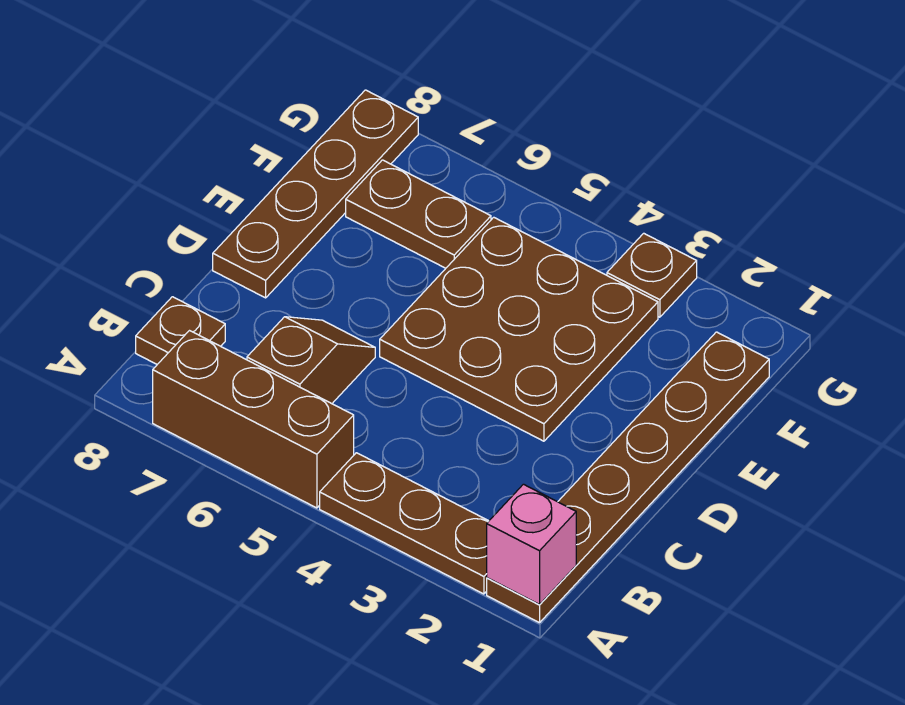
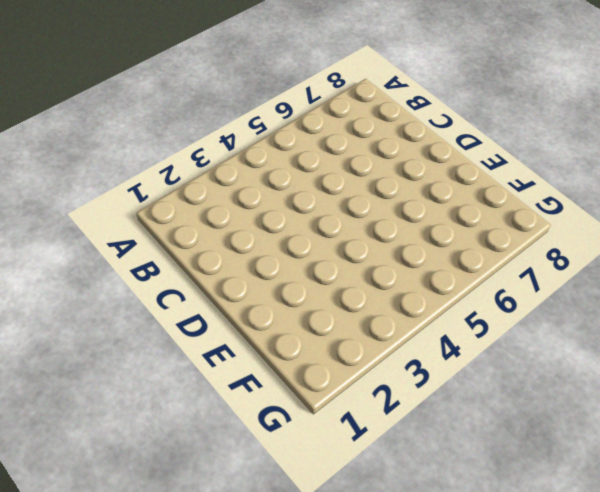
none -> brown plate A1:F1 level 1
none -> brown plate A2:A4 level 1

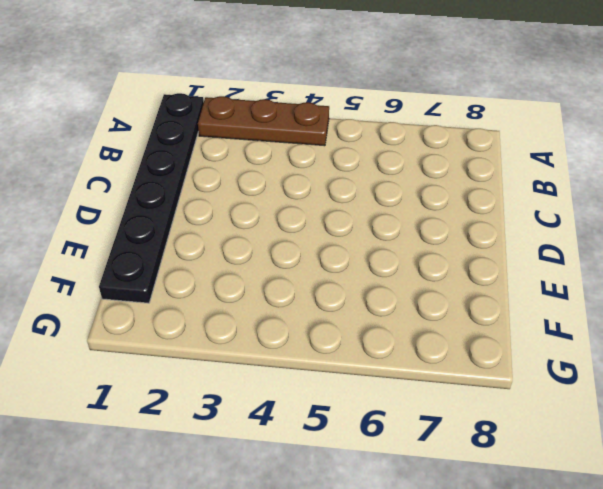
black plate A1:F1 level 1 -> brown plate A1:F1 level 1
none -> brown brick A5:A7 level 1
none -> brown slope B6:C6 level 1 top B

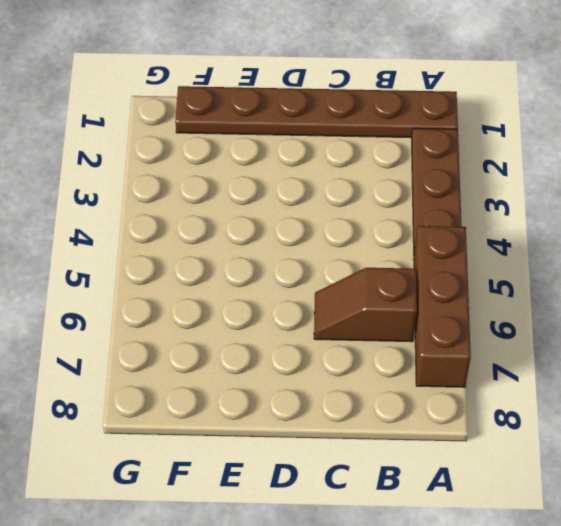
none -> brown plate B8 level 1
none -> brown plate D3:F5 level 1

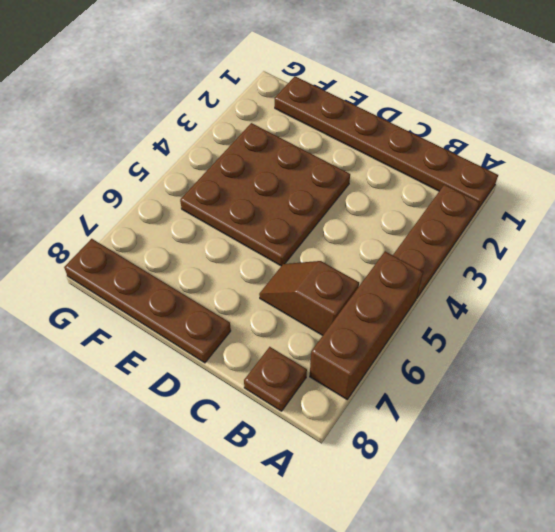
none -> brown plate F6:F7 level 1
none -> brown plate G3 level 1

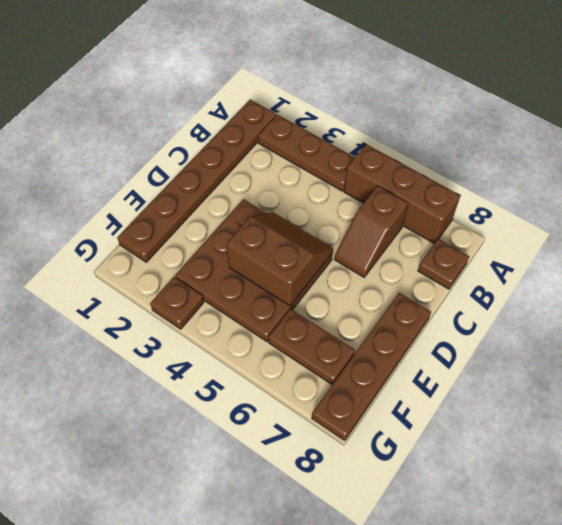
brown slope D4:E5 level 2 top E -> none
none -> pink brick A1 level 2

